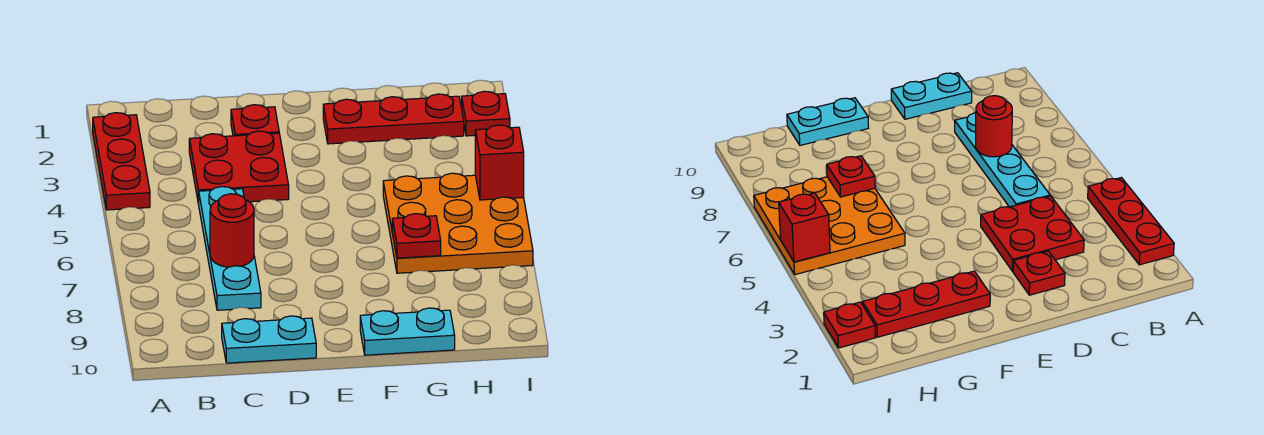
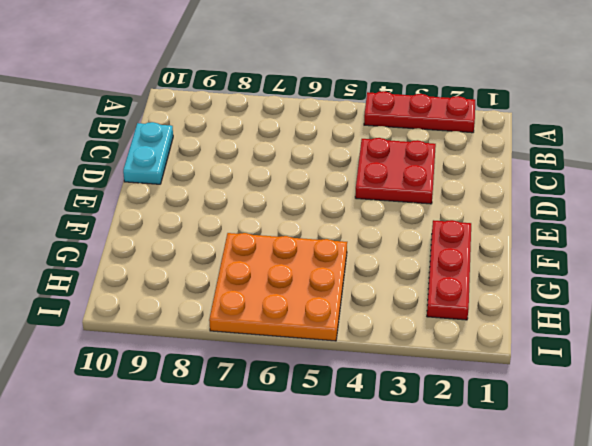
none -> cyan plate C5:C8 level 1
none -> red plate D2 level 1
none -> cyan plate F10:G10 level 1

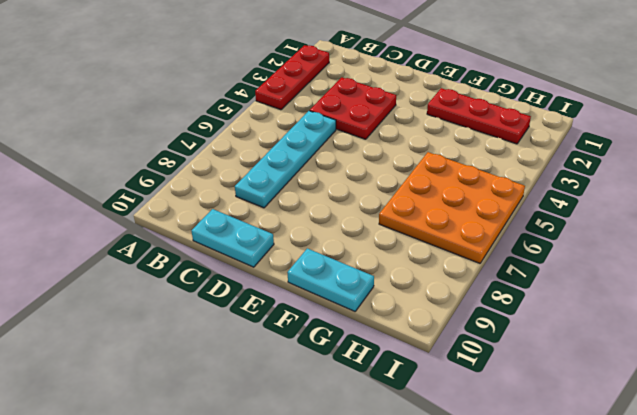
none -> red plate D2 level 1
none -> red plate I2 level 1
none -> red round brick C7 level 2

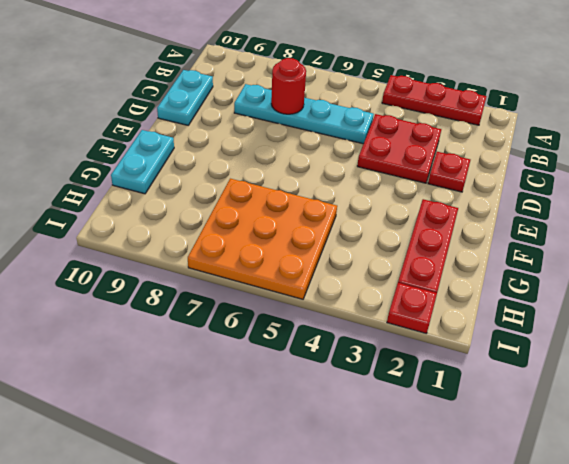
none -> red plate G7 level 2
none -> red brick I5 level 2

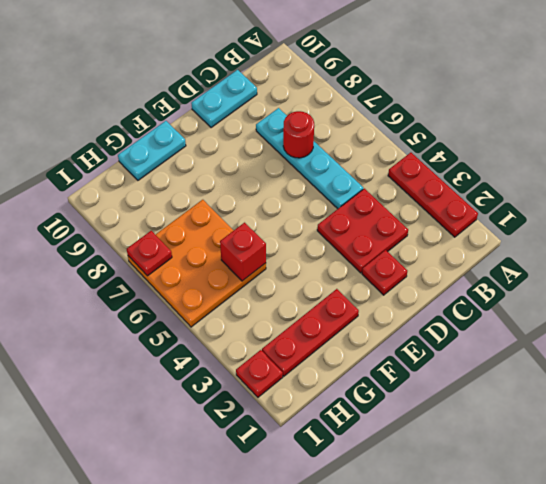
red brick G5 level 2 -> red brick I5 level 2
red plate I7 level 2 -> red plate G7 level 2

